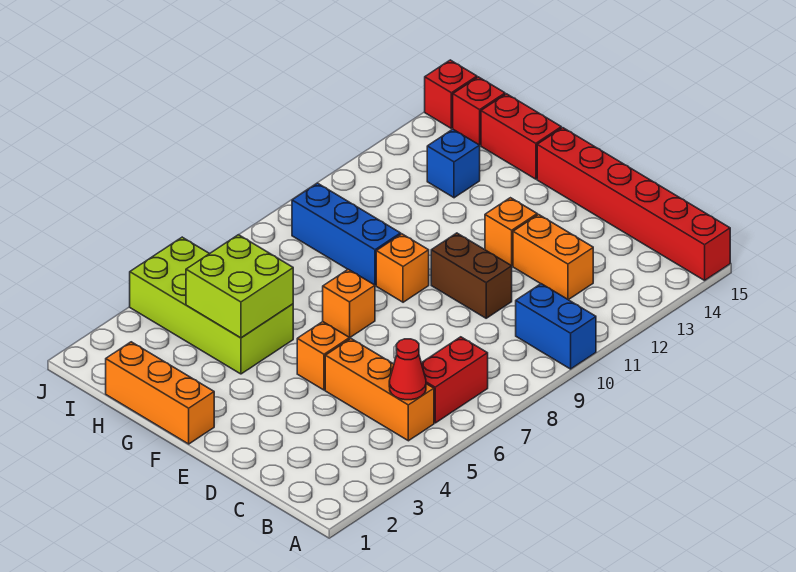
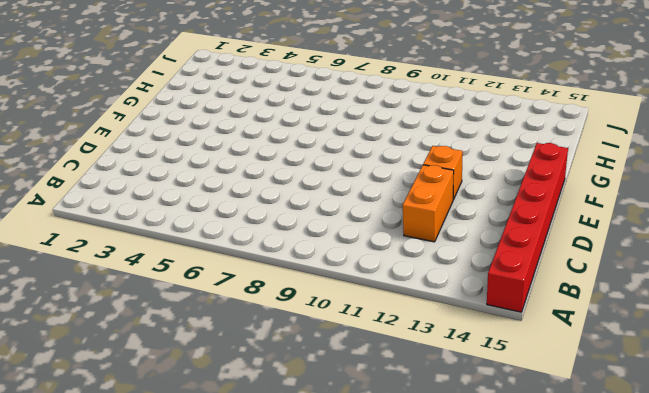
none -> blue brick A10:B10 level 1
none -> orange brick B5:D5 level 1
none -> red brick B6:B7 level 1

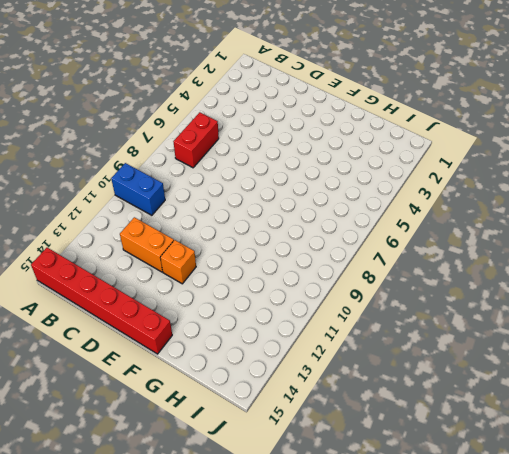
none -> orange brick B5:D5 level 1
none -> brown brick D10:E10 level 1
none -> orange brick E5 level 1

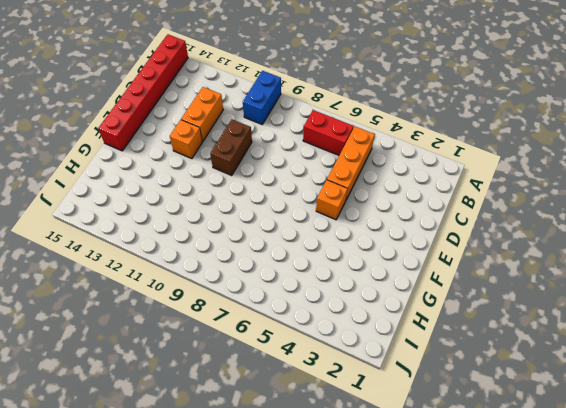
none -> orange brick F1:H1 level 1
none -> orange brick F7 level 1
none -> orange brick F9 level 1

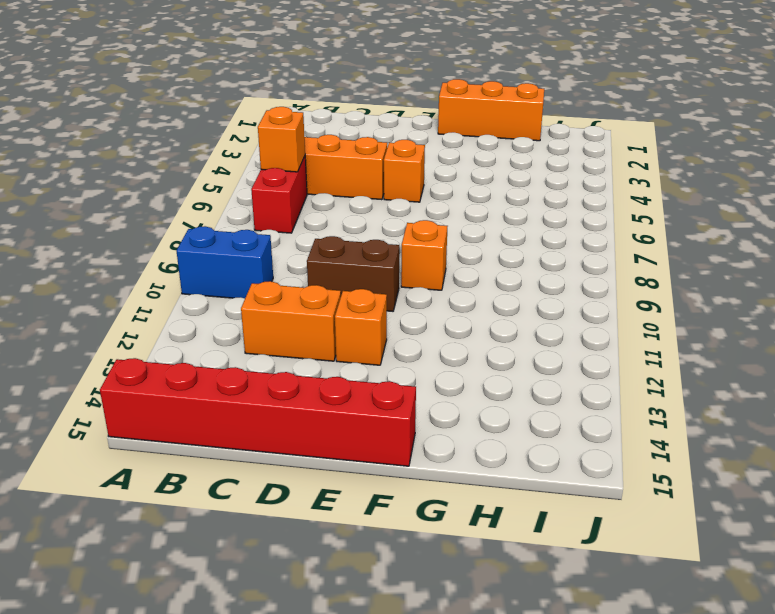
orange brick B6 level 2 -> orange brick F7 level 1
none -> lime brick G4:J5 level 1
none -> blue brick G9:I9 level 1
none -> red brick G15:H15 level 1

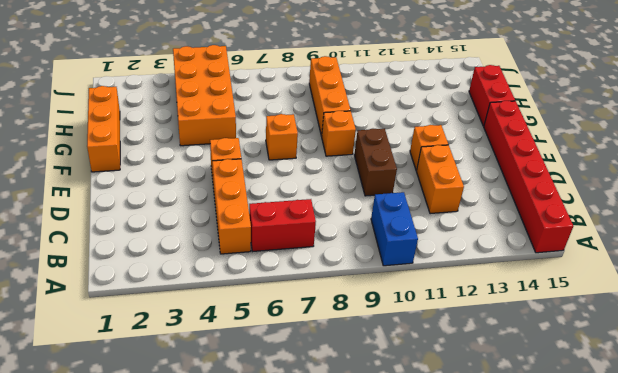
orange brick G4:J5 level 1 -> lime brick G4:J5 level 1
orange brick G9:I9 level 1 -> blue brick G9:I9 level 1
none -> blue brick H13 level 1
none -> red brick I15 level 1
none -> red brick J15 level 1

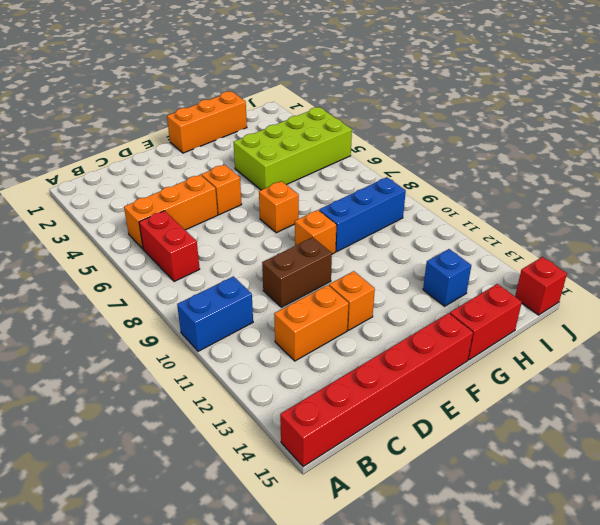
none -> red brick I15 level 1
none -> red cone B5 level 2
none -> lime brick G4:H5 level 2

